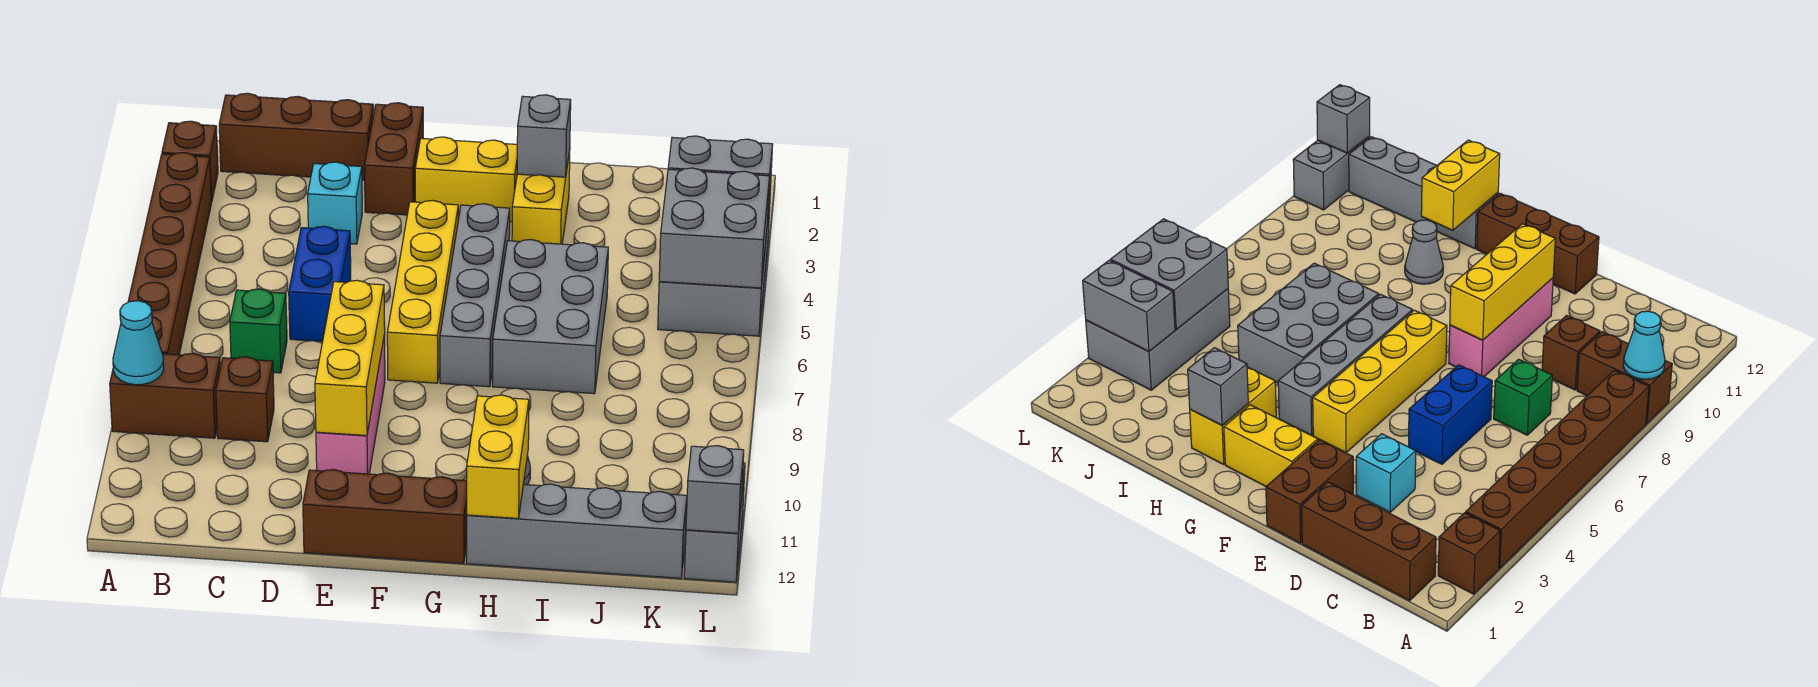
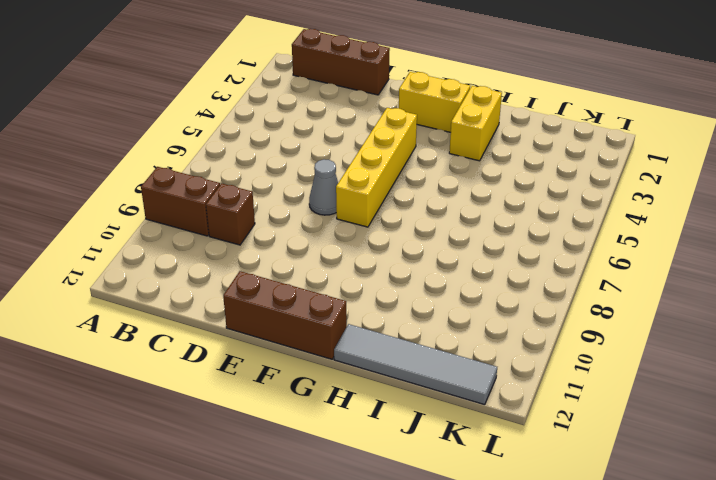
grey cone E7 level 1 -> grey cone H10 level 1
grey tile H12:K12 level 1 -> grey brick H12:K12 level 1
none -> brown brick A2 level 1
none -> brown brick A3:A8 level 1
none -> green brick C7 level 1

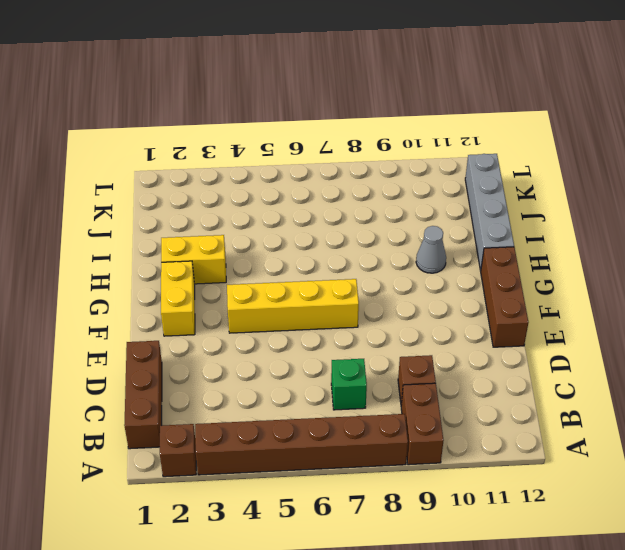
none -> cyan brick D3 level 1
none -> blue brick D5:D6 level 1
none -> brown brick E1:E2 level 1

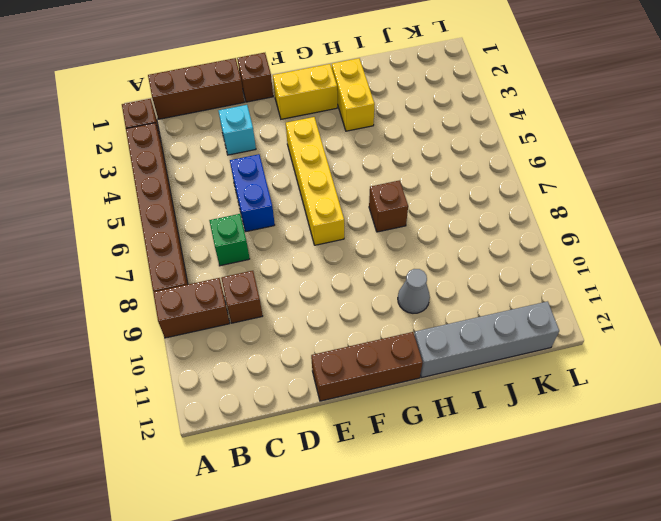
brown brick E1 level 1 -> brown brick E1:E2 level 1
brown brick H7 level 1 -> grey brick H5:I7 level 1
none -> pink brick E8:E10 level 1
none -> grey brick G4:G7 level 1
none -> grey brick K3:L5 level 1

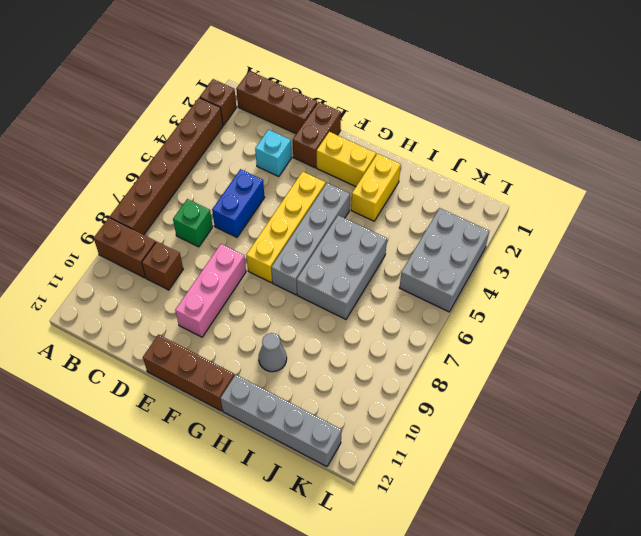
none -> grey brick L11:L12 level 1
none -> cyan cone A9 level 2
none -> yellow brick E8:E10 level 2

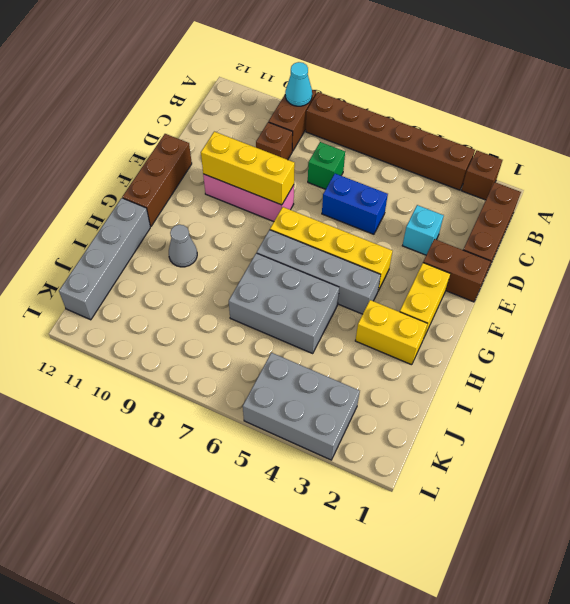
none -> grey brick L11:L12 level 1
none -> grey brick H2 level 2
none -> yellow brick H11:H12 level 2

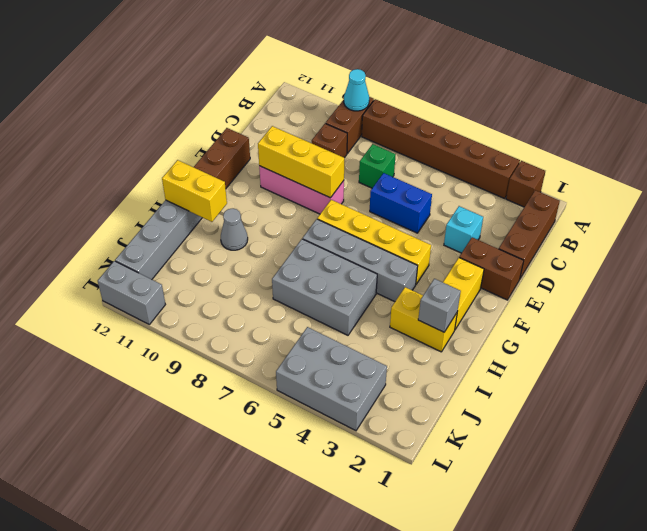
none -> grey brick K3:L3 level 2
none -> grey brick K4:L5 level 2
none -> grey brick L12 level 2

